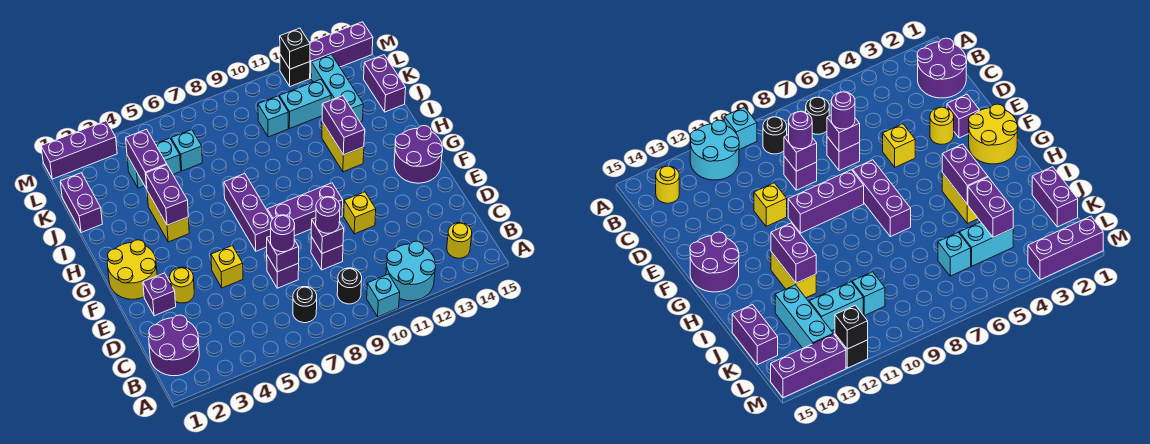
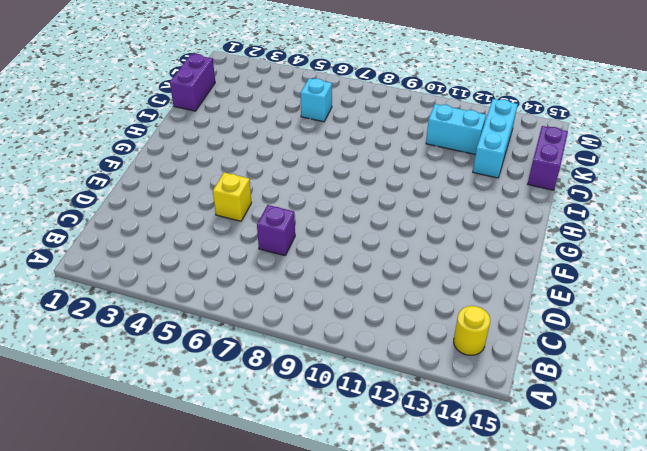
none -> cyan brick A10 level 1
none -> cyan round brick A11:B12 level 1
none -> purple round brick B1:C2 level 1
none -> black round brick B7 level 1

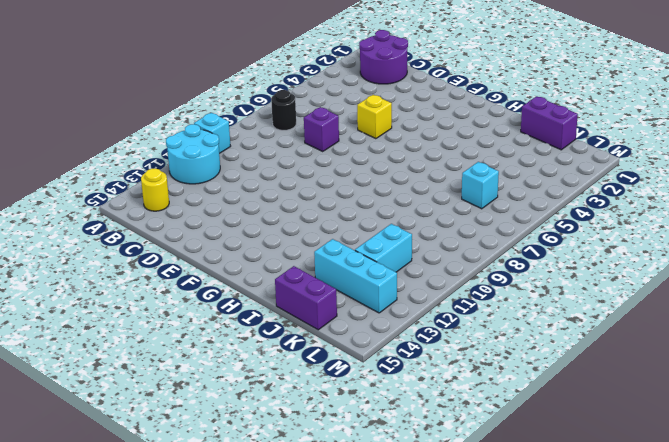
none -> black round brick B9 level 1
none -> purple brick D9 level 1
none -> purple brick E2 level 1
none -> yellow round brick E3 level 1

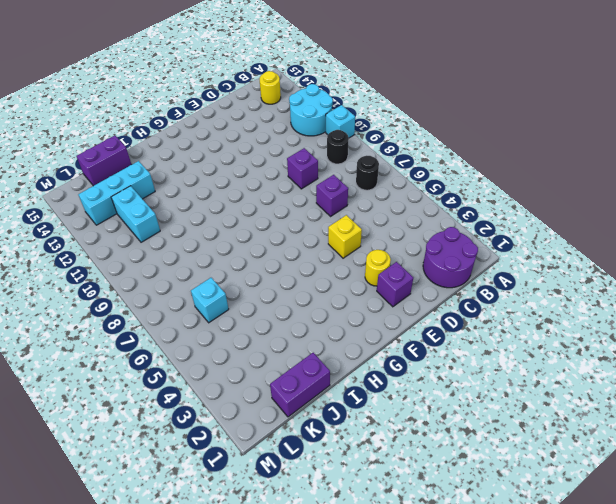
none -> yellow brick E11 level 1
none -> yellow round brick F1:G2 level 1
none -> purple brick F7:H7 level 1
none -> purple brick F8:F10 level 1

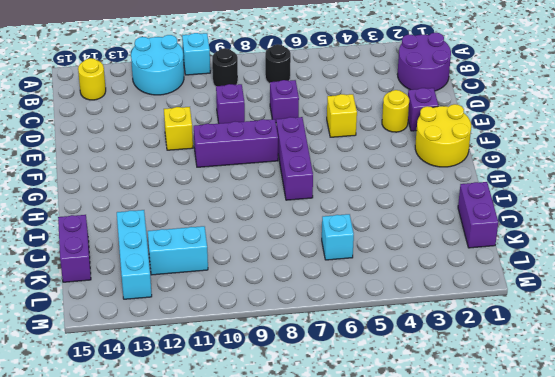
none -> purple round brick F14:G15 level 1
none -> yellow brick H4:I4 level 1
none -> yellow brick H12:I12 level 1
none -> cyan brick K4:K5 level 1

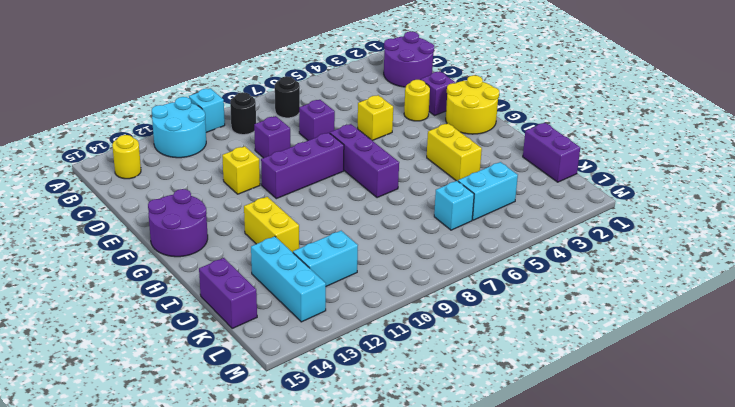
none -> cyan brick K10 level 1
none -> purple brick M1:M3 level 1
none -> black brick M12 level 1
none -> purple brick M13:M15 level 1

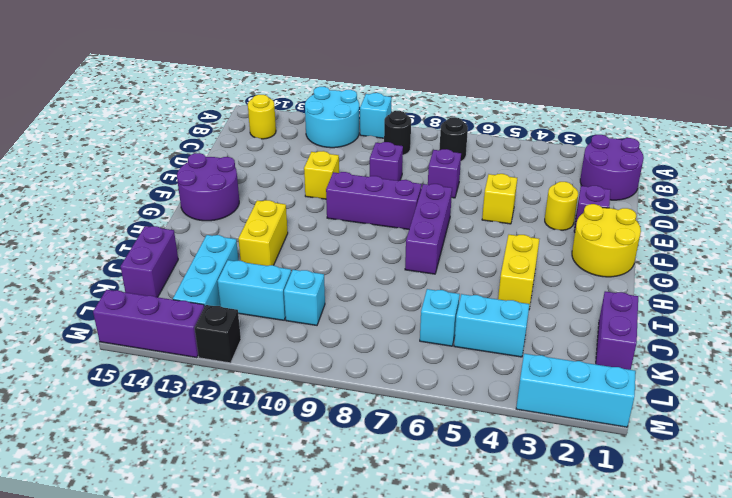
cyan brick M1:M3 level 1 -> purple brick M1:M3 level 1
none -> purple brick D7 level 2
none -> purple brick D9 level 2
none -> purple brick H4:I4 level 2
none -> purple brick H12:I12 level 2

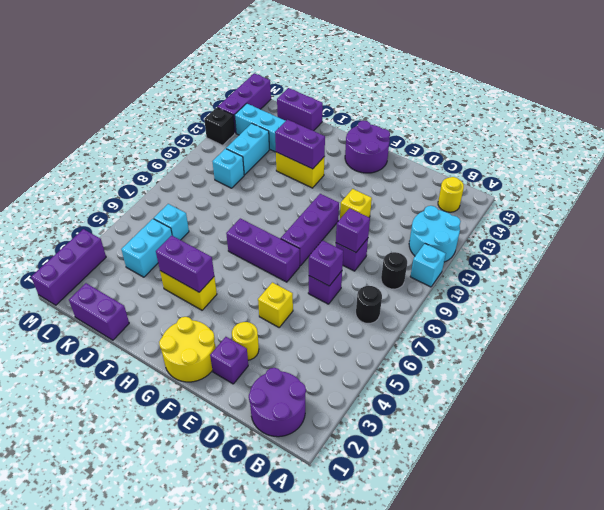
none -> purple brick J4:K4 level 2
none -> black brick M12 level 2
none -> purple round brick D7 level 3
none -> purple round brick D9 level 3

